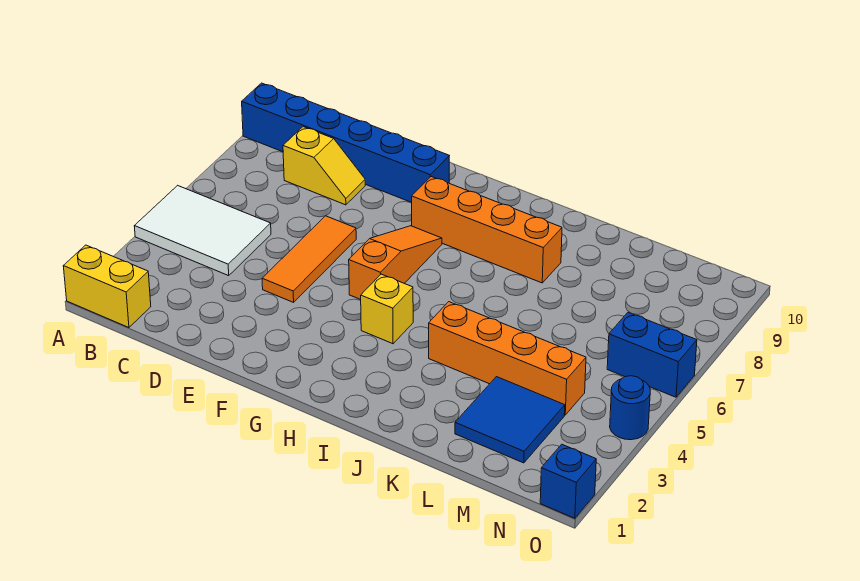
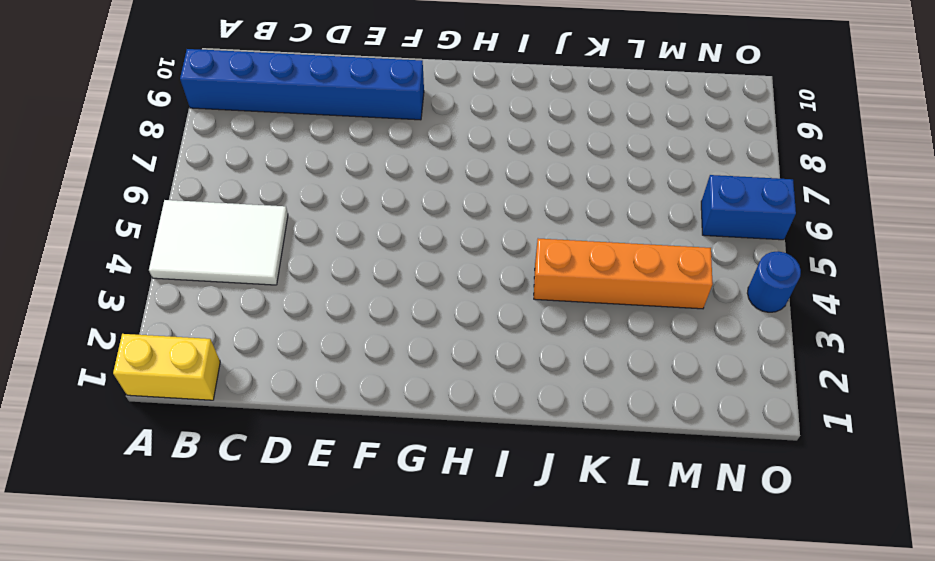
none -> yellow slope C8:D8 level 1 top C
none -> orange tile E4:E6 level 1
none -> orange slope G5:G7 level 1 top 5

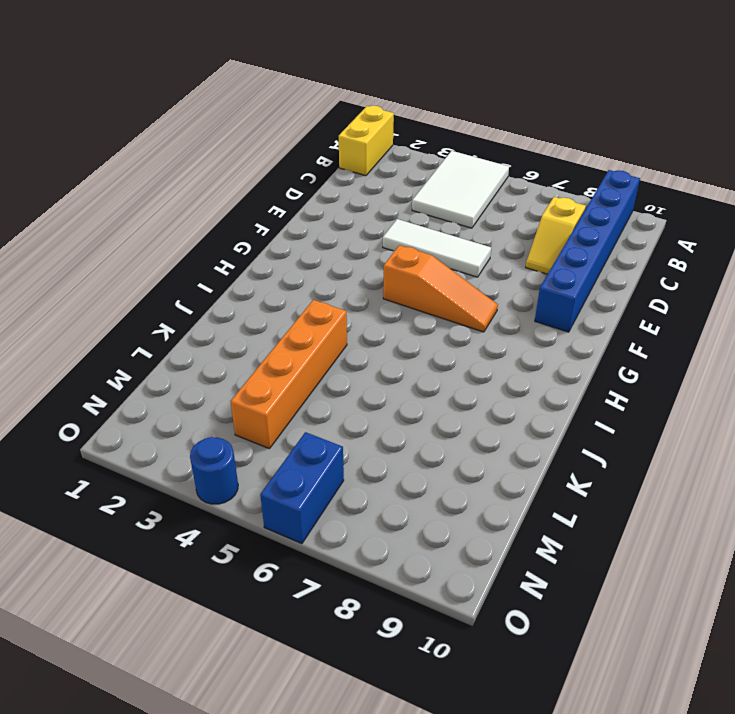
white tile E4:E6 level 1 -> orange tile E4:E6 level 1
none -> orange brick G8:J8 level 1
none -> yellow brick H4 level 1
none -> blue tile L2:M3 level 1

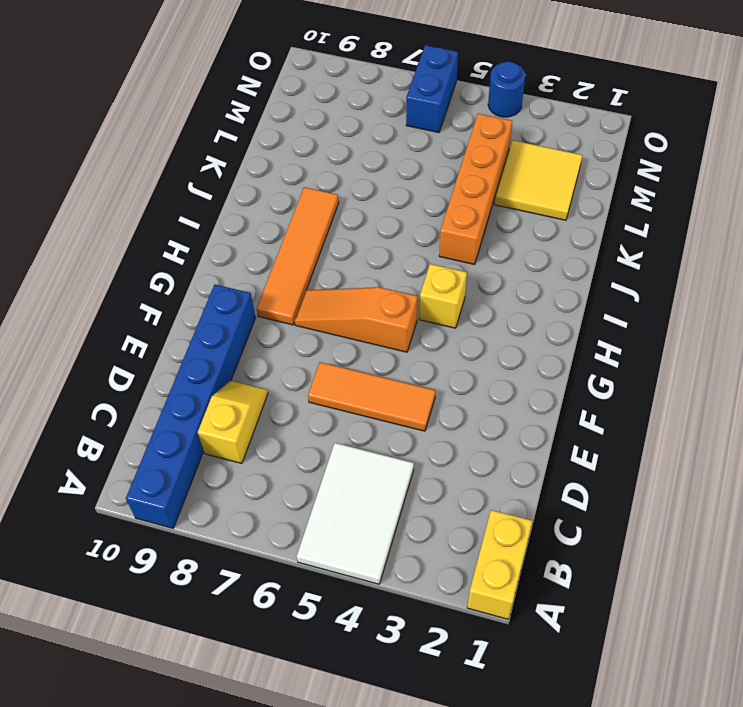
orange tile G8:J8 level 1 -> orange brick G8:J8 level 1
yellow tile L2:M3 level 1 -> blue tile L2:M3 level 1
none -> blue brick O1 level 1

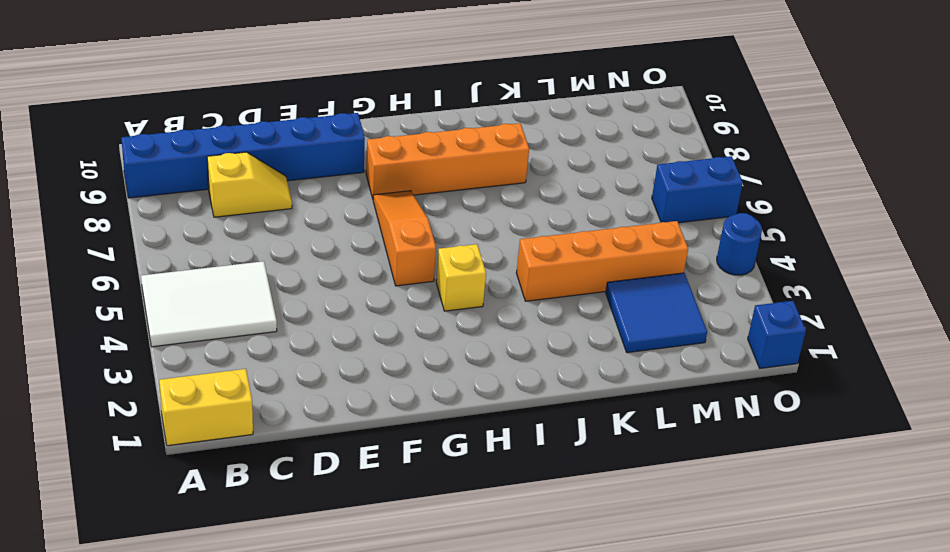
none -> orange tile E4:E6 level 1

